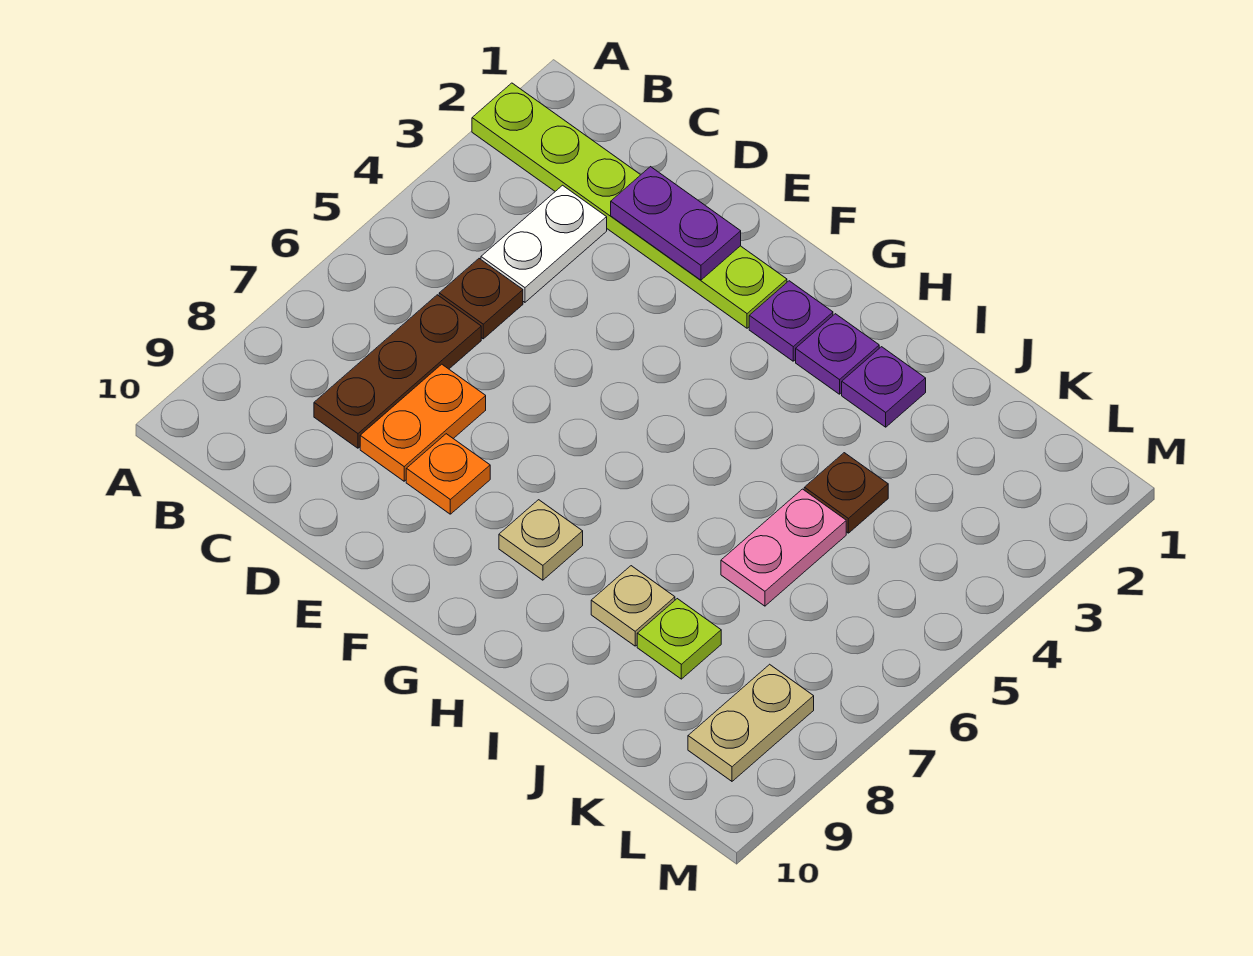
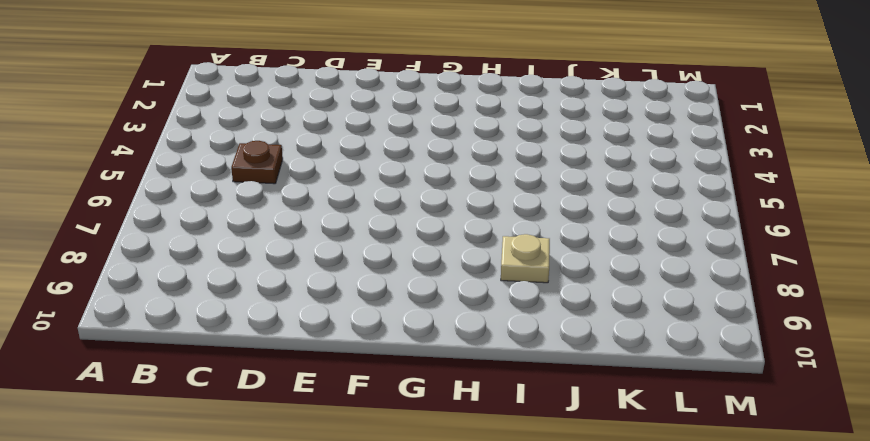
none -> lime plate A2:F2 level 1
none -> white plate C3:C4 level 1
none -> brown plate C6:C8 level 1

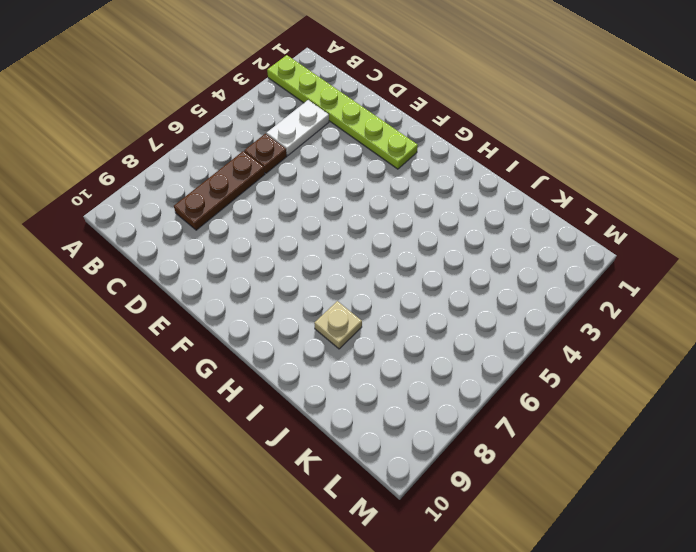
none -> orange plate D7:D8 level 1
none -> orange plate E8 level 1
none -> purple plate G2 level 1

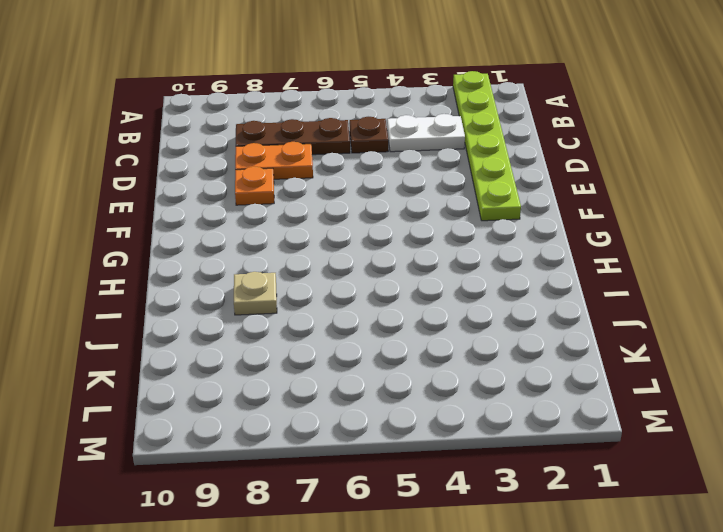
none -> purple plate G2 level 1
none -> tan plate G8 level 1
none -> purple plate H2 level 1

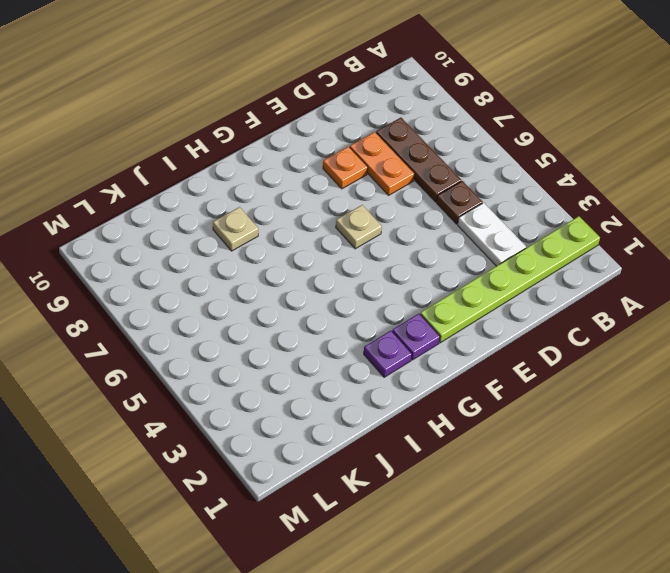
tan plate F6 level 1 -> tan plate G8 level 1
none -> purple plate I2 level 1
none -> brown plate J4 level 1
none -> pink plate J5:J6 level 1

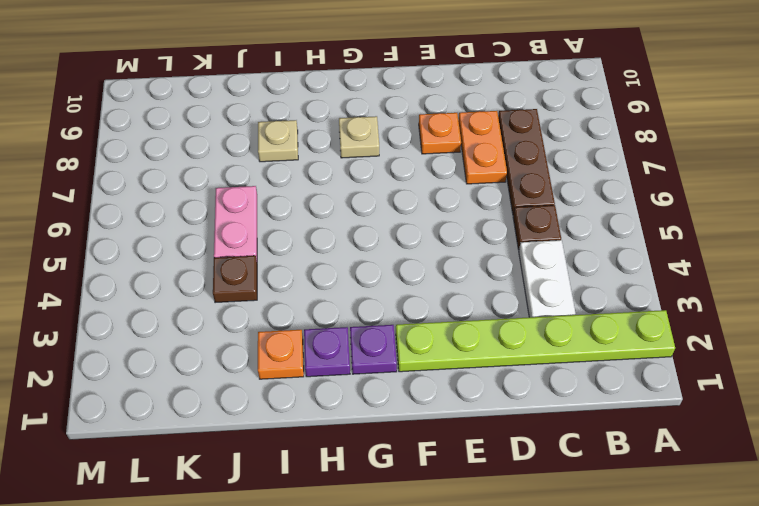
orange plate I2 level 1 -> purple plate I2 level 1
none -> lime plate J8 level 1
none -> tan plate L8:L9 level 1
none -> purple plate D2:E2 level 2

